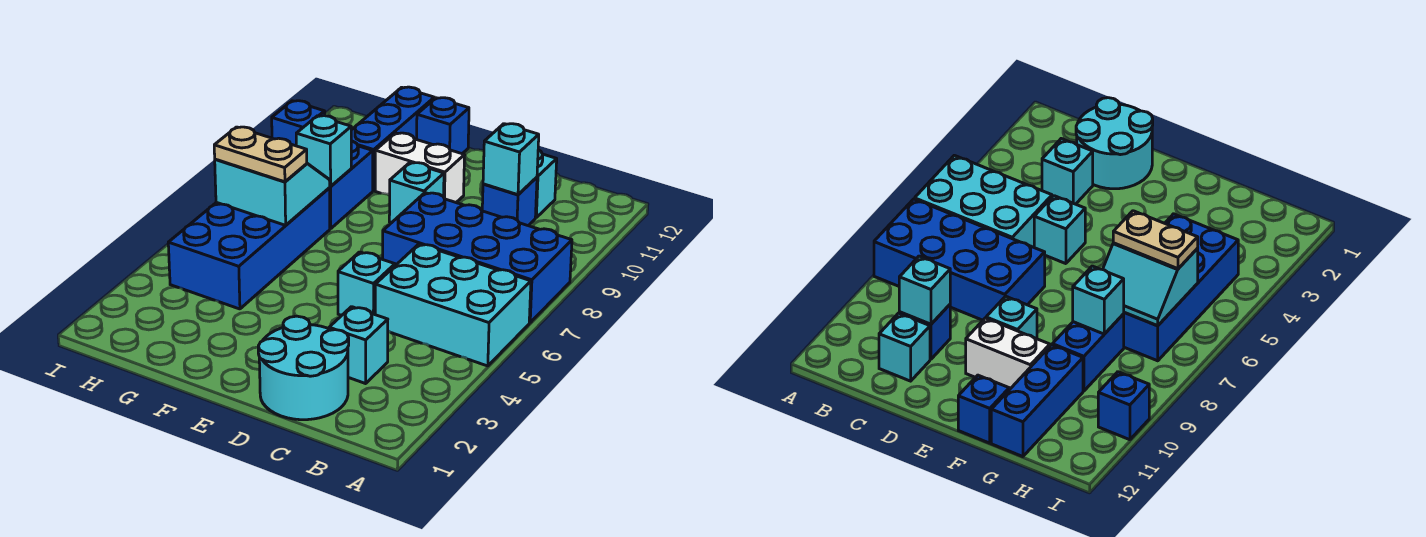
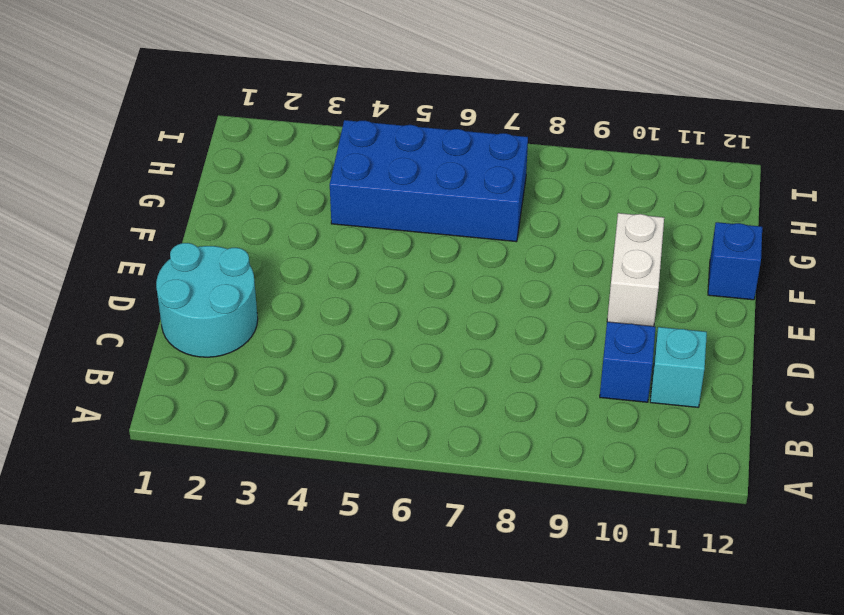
none -> cyan brick A5:C6 level 1
none -> blue brick A7:D8 level 1
none -> cyan brick C3 level 1

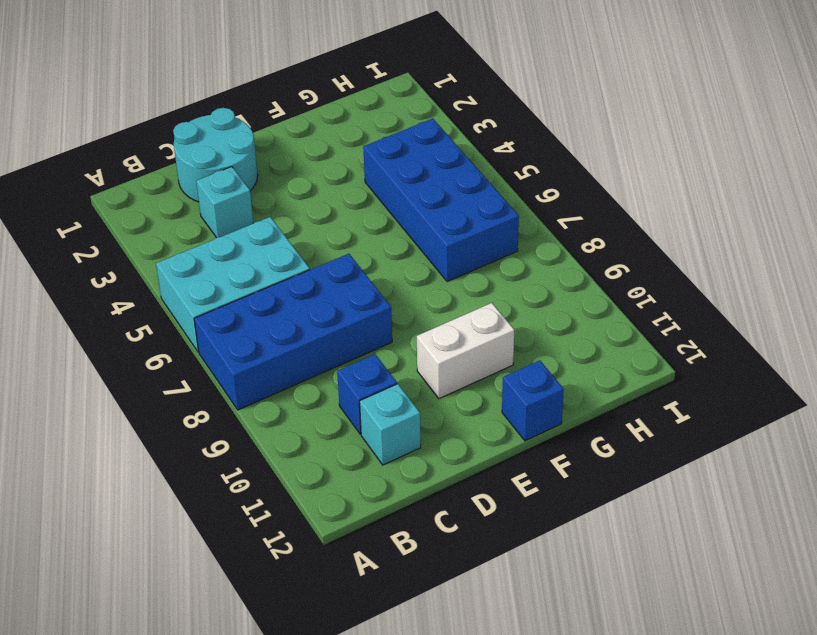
none -> cyan brick D5 level 1
none -> cyan brick E9 level 1
none -> blue brick G8:G9 level 1

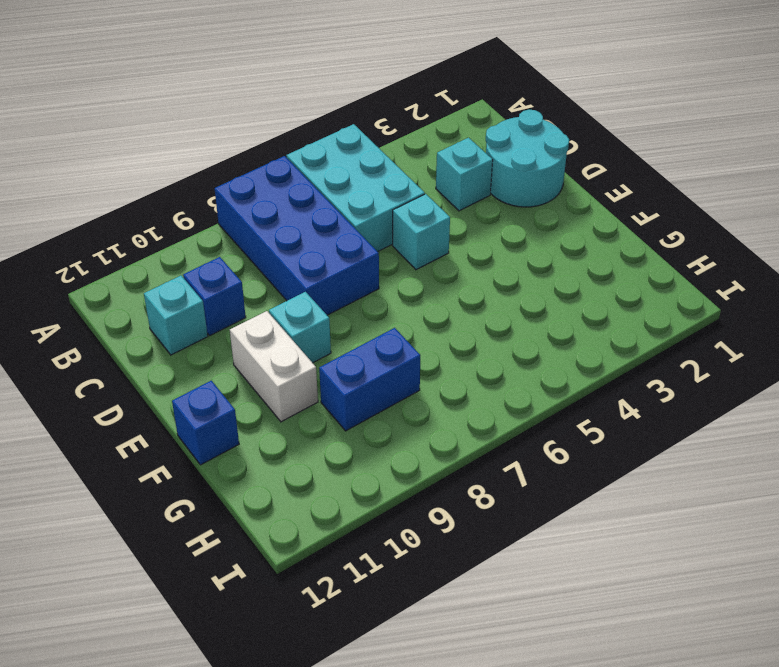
none -> blue brick G4:H7 level 1
none -> blue brick G10:G12 level 1
none -> blue brick I10 level 1

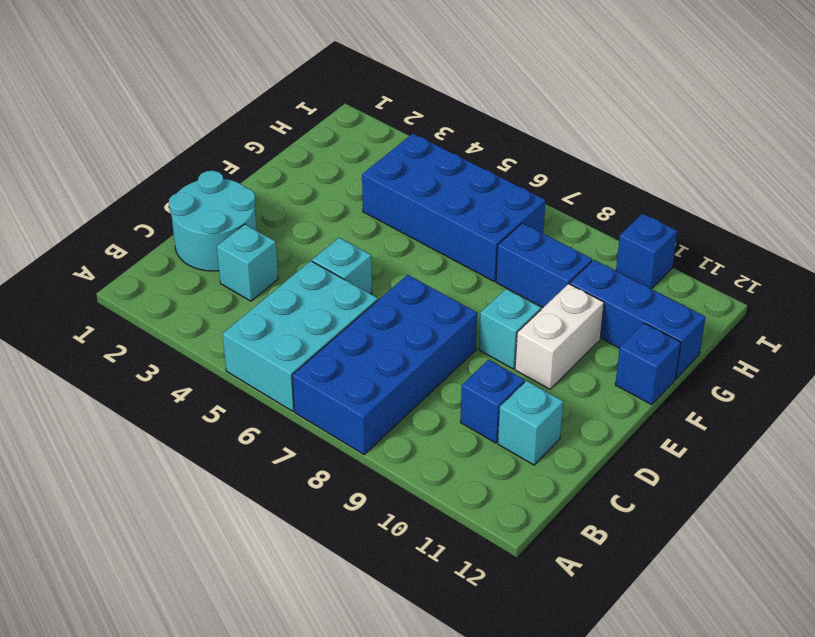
none -> cyan brick C10 level 2
none -> cyan slope G6:H7 level 2 top 6
none -> cyan brick G8 level 2

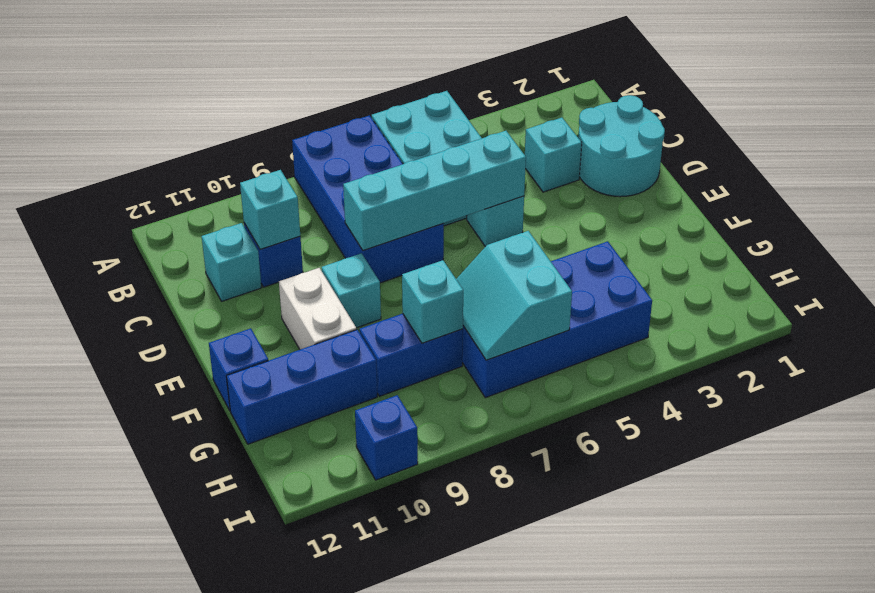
cyan brick D5:D8 level 2 -> none
none -> tan plate G6:H6 level 3

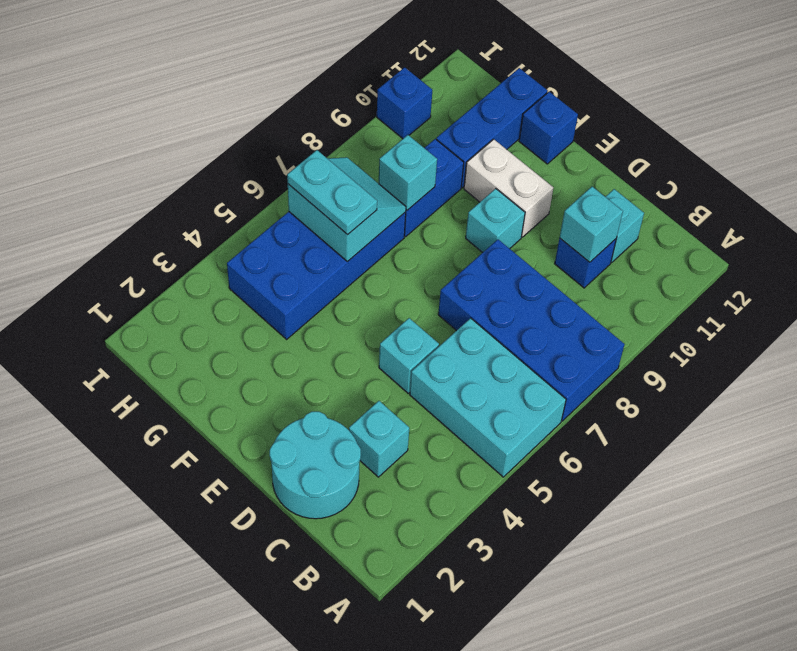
cyan plate G6:H6 level 3 -> tan plate G6:H6 level 3

